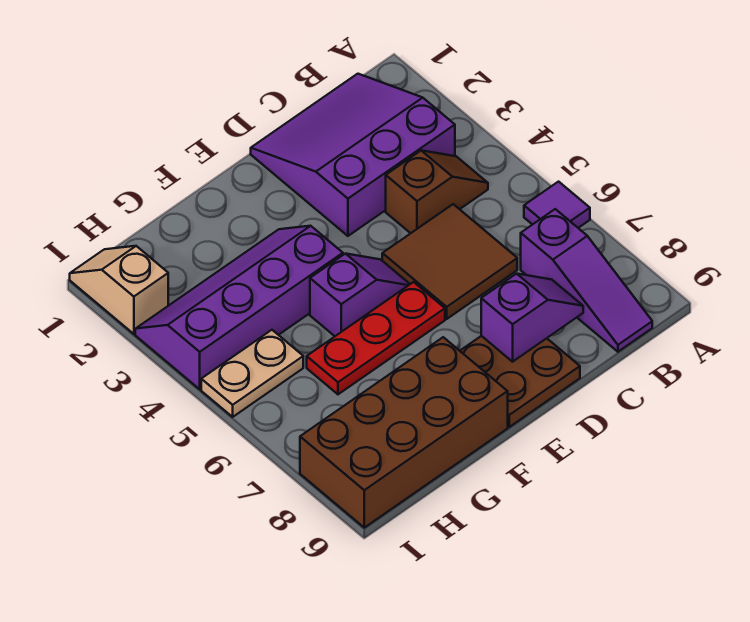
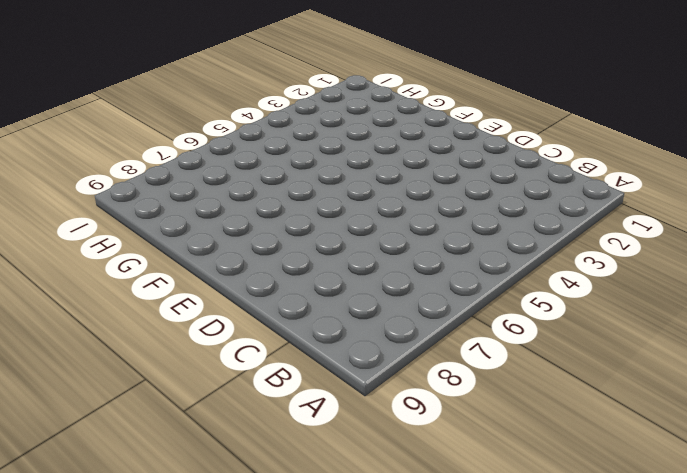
none -> purple tile A6 level 1
none -> purple slope B1:D3 level 1 top 3
none -> brown slope B4:C4 level 1 top C

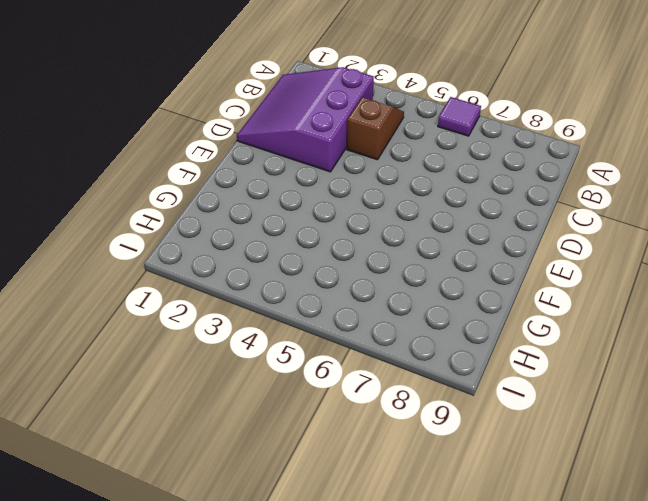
none -> purple slope B7:B9 level 1 top 7
none -> brown tile C5:D6 level 1
none -> brown plate D8:E9 level 1

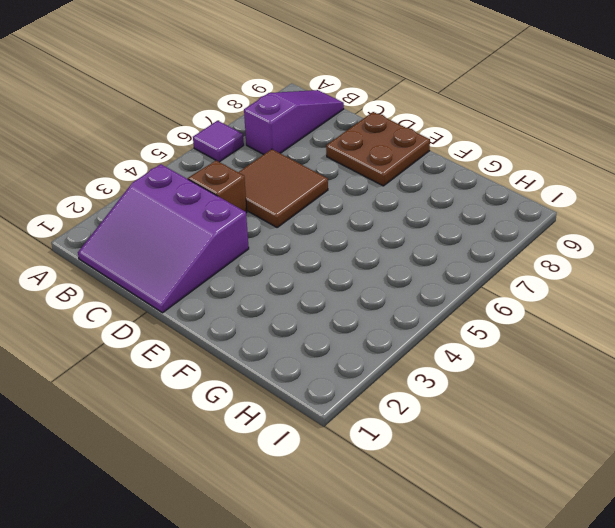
none -> purple slope E5:F5 level 1 top F
none -> red plate E6:G6 level 1
none -> purple slope F3:I4 level 1 top 4

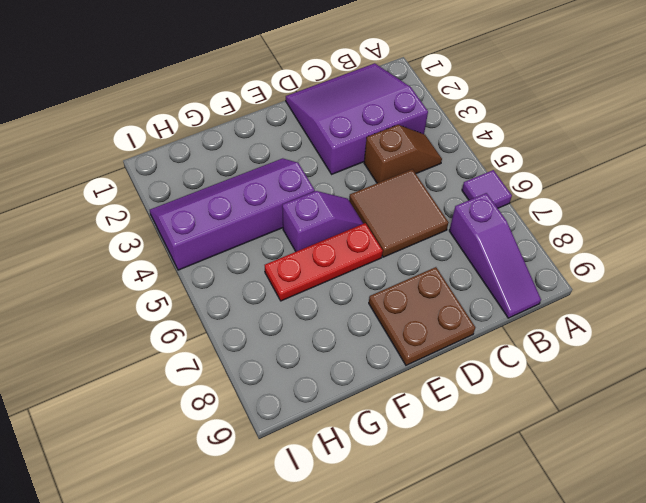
none -> brown brick F8:I9 level 1
none -> tan plate H5:I5 level 1
none -> tan slope I1:I2 level 1 top 2

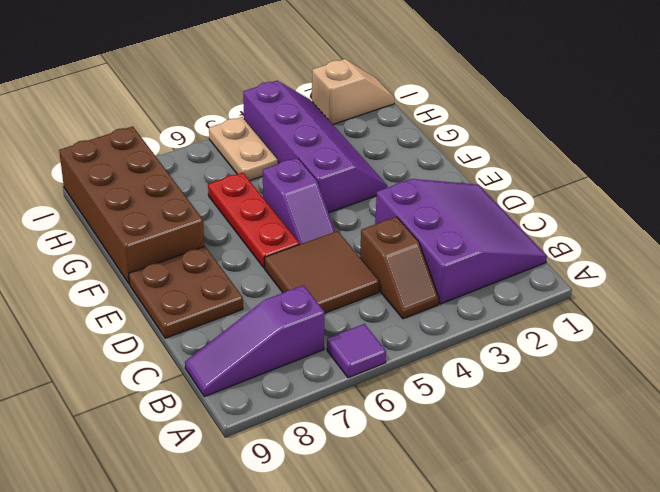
none -> purple slope C8:D8 level 2 top D

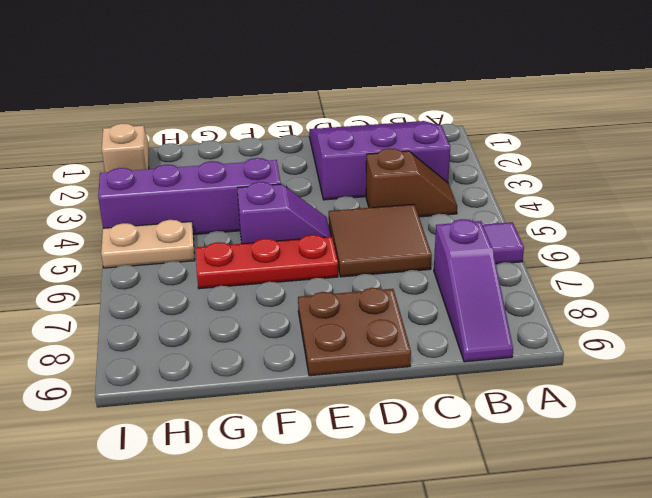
none -> brown brick F8:I9 level 1
none -> purple slope C8:D8 level 2 top D

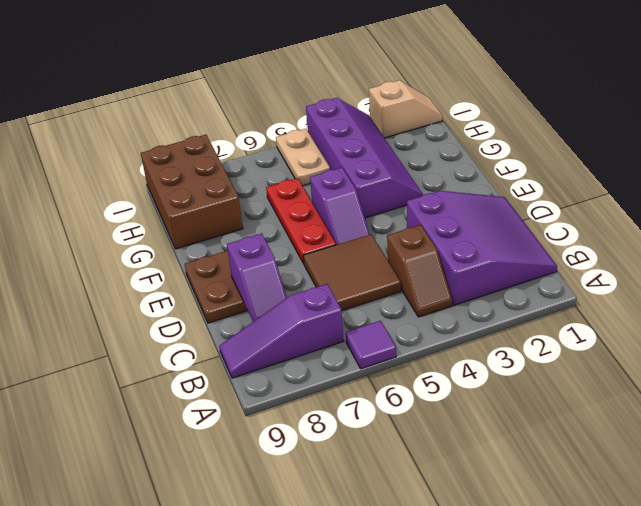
brown brick G8:I9 level 1 -> brown brick F8:I9 level 1

